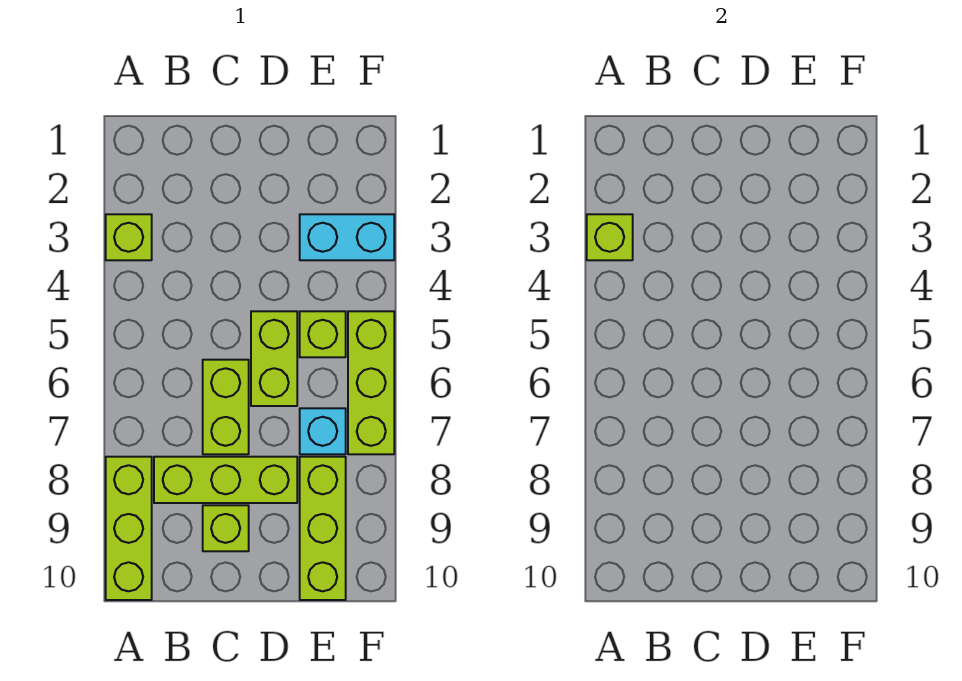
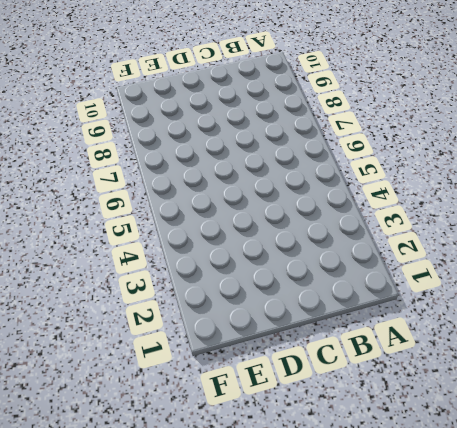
none -> lime brick A3 level 1
none -> lime brick A8:A10 level 1
none -> lime brick B8:D8 level 1

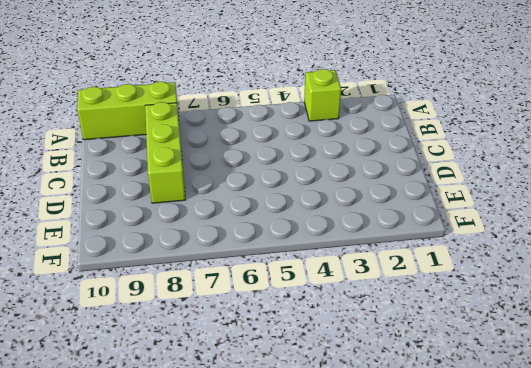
none -> lime brick C6:C7 level 1
none -> lime brick C9 level 1
none -> lime brick D5:D6 level 1

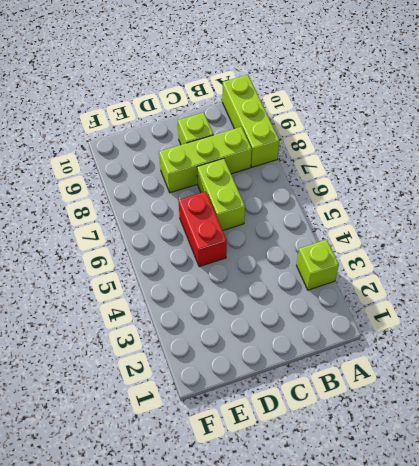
red brick D5:D6 level 1 -> lime brick D5:D6 level 1
none -> cyan brick E3:F3 level 1
none -> lime brick E5 level 1
none -> cyan brick E7 level 1

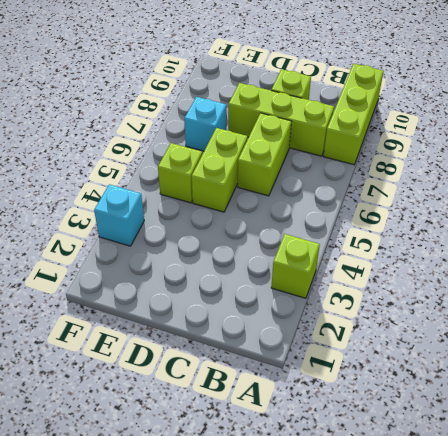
cyan brick F3 level 1 -> cyan brick E3:F3 level 1
none -> lime brick E8:E10 level 1
none -> lime brick F5:F7 level 1
none -> lime brick A3 level 2

